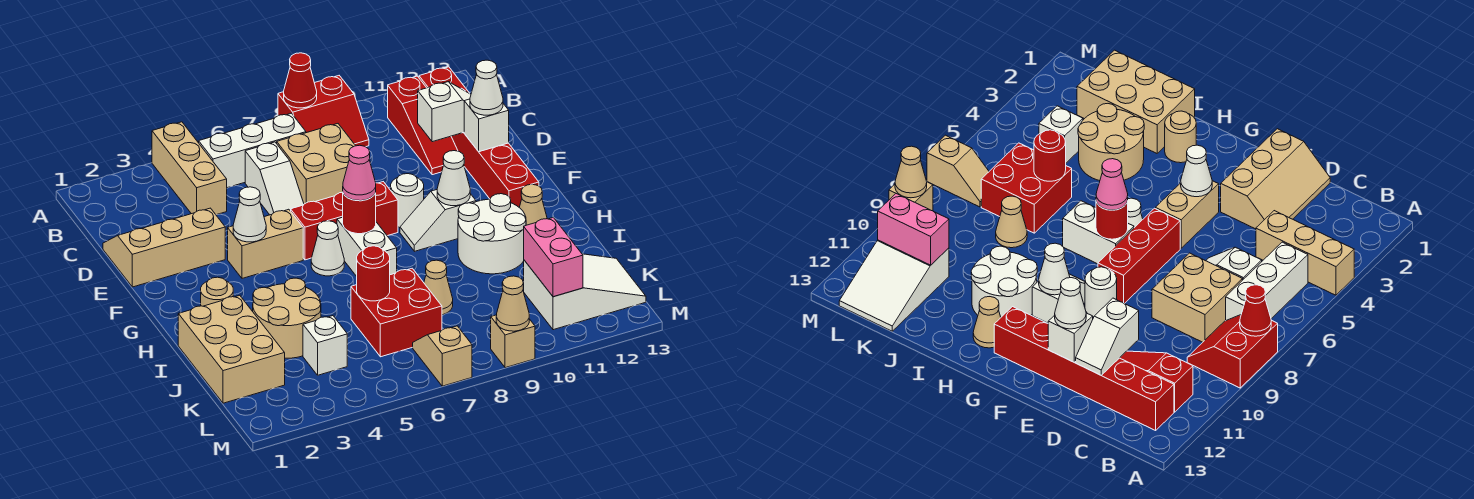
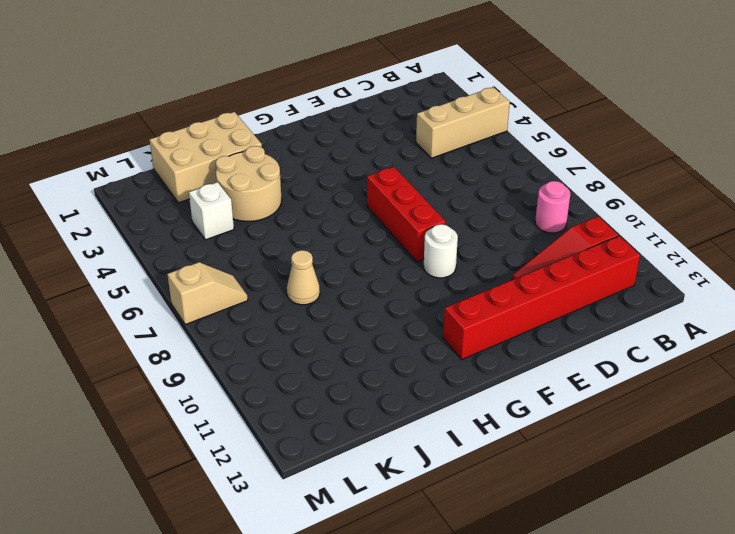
pink round brick B9 level 1 -> red slope A8:B9 level 1 top A
none -> white brick B5:B7 level 1
none -> white slope C6:D6 level 1 top C
none -> tan brick C7:D8 level 1
none -> tan slope D1:E3 level 1 top E

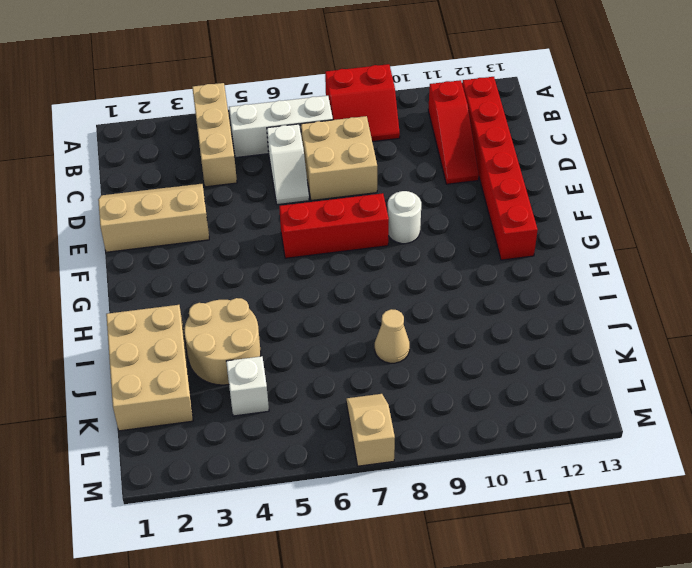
none -> tan brick F4:F5 level 1
none -> white cone G6 level 1
none -> white brick G7:H7 level 1
none -> white slope G9:G10 level 1 top 10

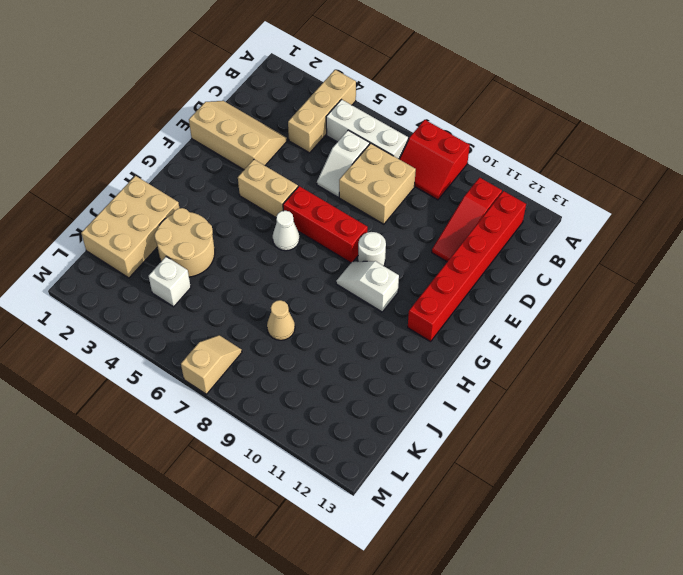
none -> white brick G7:H7 level 1
none -> tan round brick H2 level 1
none -> white round brick H10:I11 level 1
none -> tan cone H12 level 1

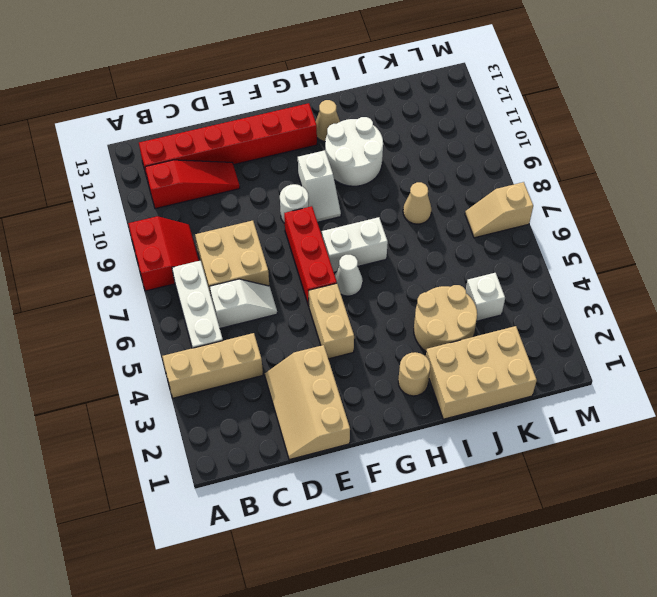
none -> red brick J6:K7 level 1
none -> white slope K11:L13 level 1 top 11
none -> tan brick M9 level 1
none -> red cone A8 level 2

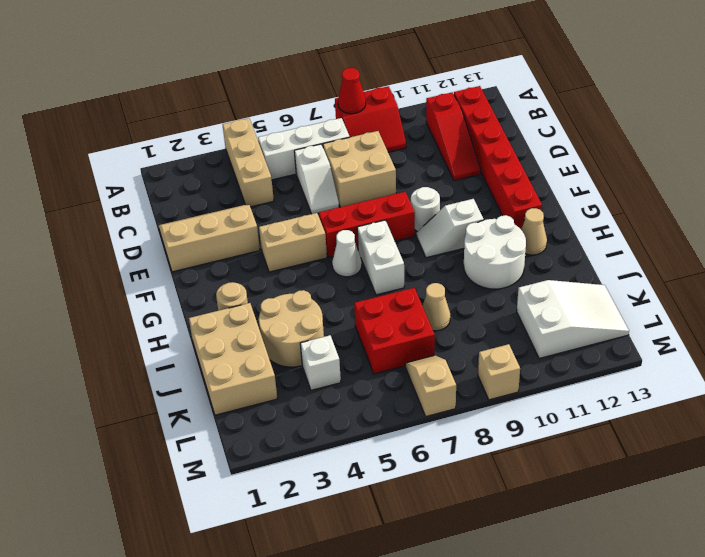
none -> white slope D11:D12 level 2 top 11
none -> white brick E12 level 2
none -> white cone F4 level 2
none -> red round brick G7 level 2

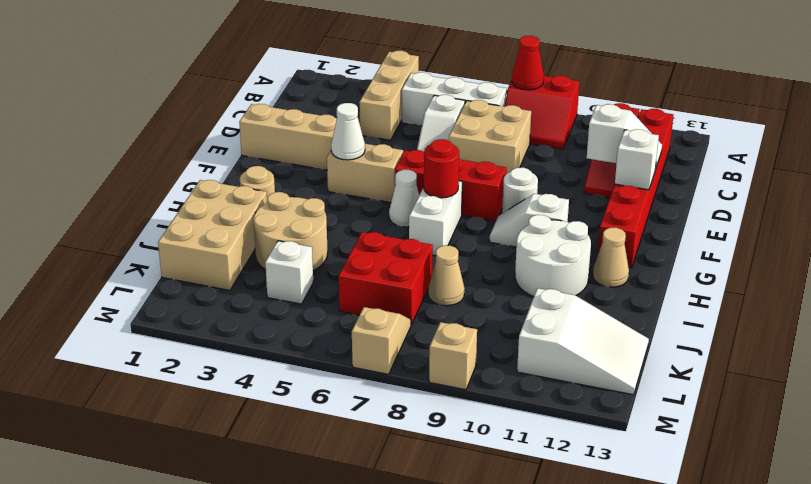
none -> white cone G10 level 2
none -> red round brick J6 level 2
none -> pink brick K11:L11 level 2
none -> tan cone M9 level 2

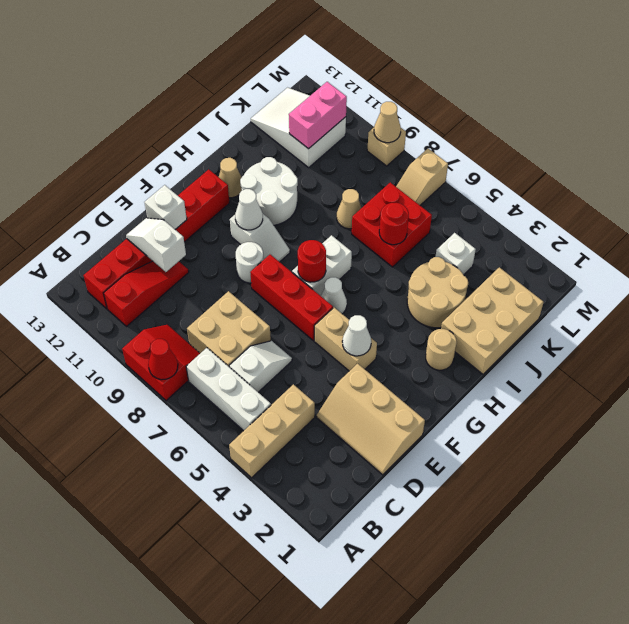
none -> white cone E12 level 3
none -> pink cone G7 level 3

